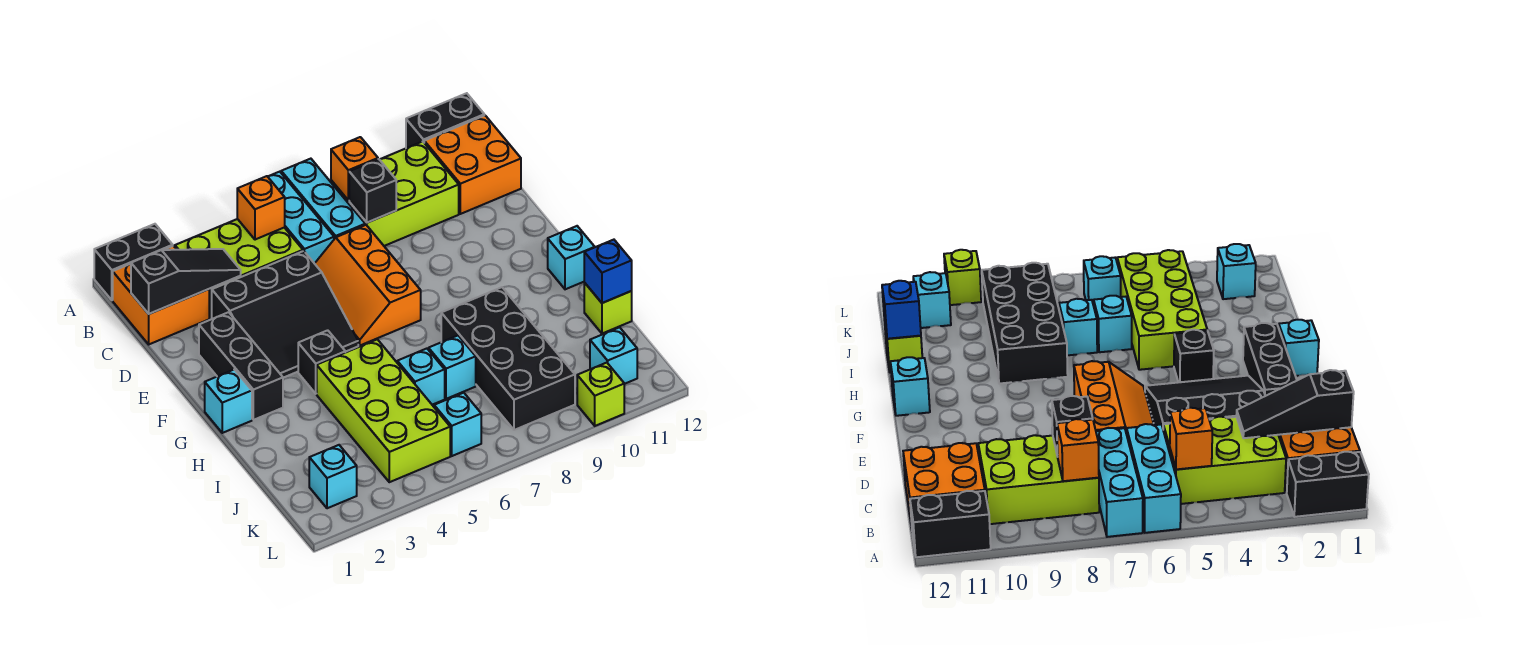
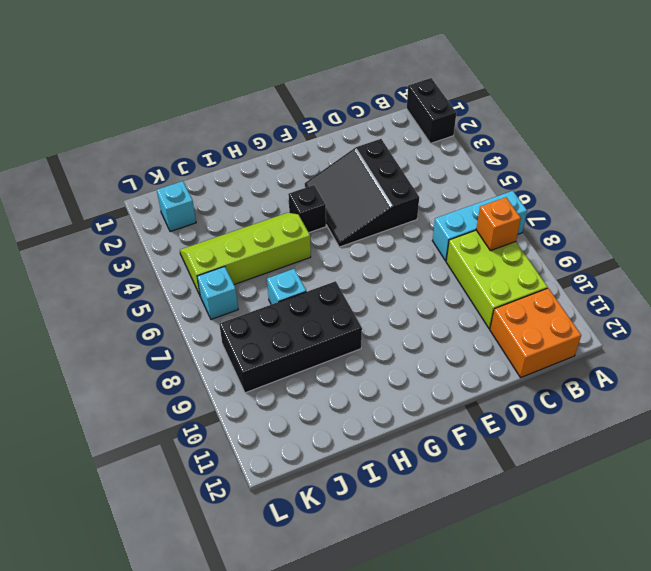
lime slope H4:K5 level 1 top 5 -> lime brick H4:K5 level 1
none -> cyan brick A6:C6 level 1
none -> black brick A11:A12 level 1
none -> orange brick B1:C2 level 1

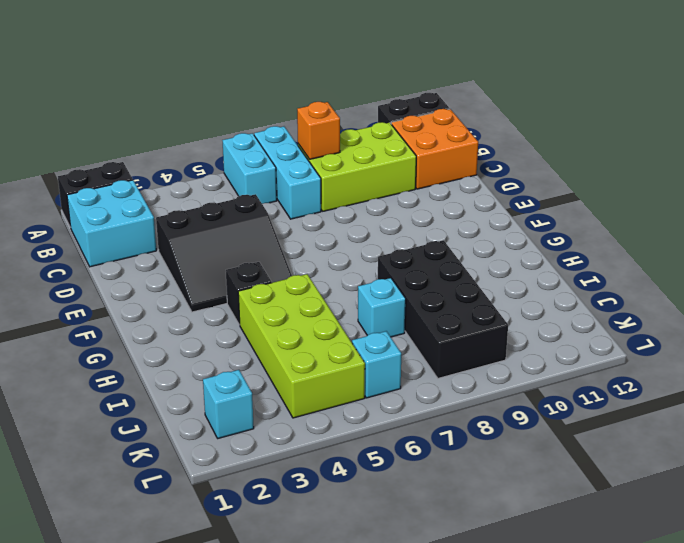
cyan brick A6:B6 level 1 -> cyan brick A6:C6 level 1
cyan brick B1:C2 level 1 -> orange brick B1:C2 level 1
none -> lime brick B3:C5 level 1
none -> orange slope D6:F7 level 1 top 7
none -> black brick E2:G2 level 1

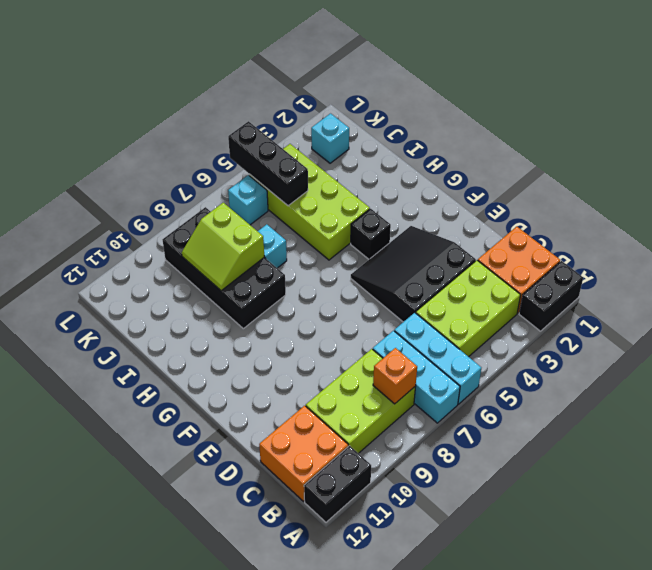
lime slope I8:J9 level 2 top 8 -> none
black brick J5:L5 level 2 -> black brick E2:G2 level 1
none -> orange slope D6:F7 level 1 top 7
none -> cyan brick G1 level 1
none -> cyan brick G12 level 1

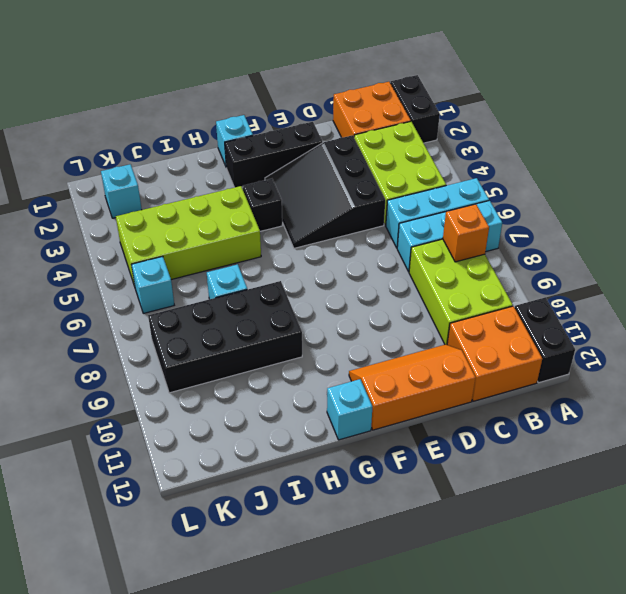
orange slope D11:F12 level 1 top 12 -> orange slope D6:F7 level 1 top 7
none -> cyan brick I6 level 1
none -> lime brick I12 level 1
none -> cyan brick K11 level 1

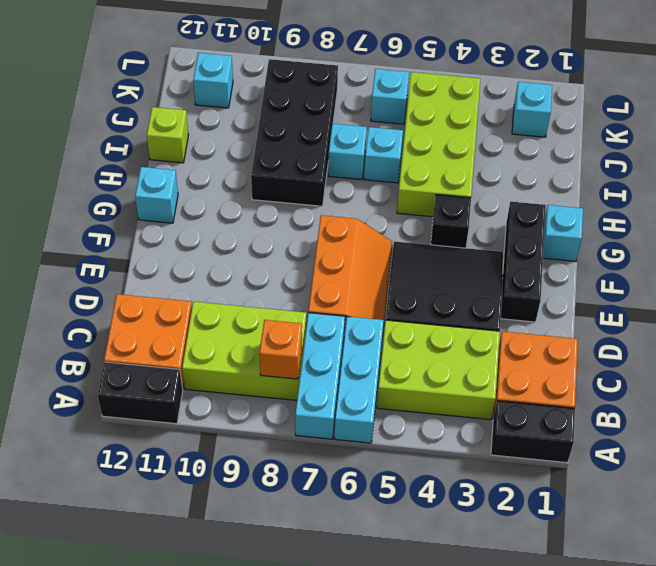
none -> lime brick L10 level 1
none -> orange brick B5 level 2
none -> black slope C1:C3 level 2 top 1

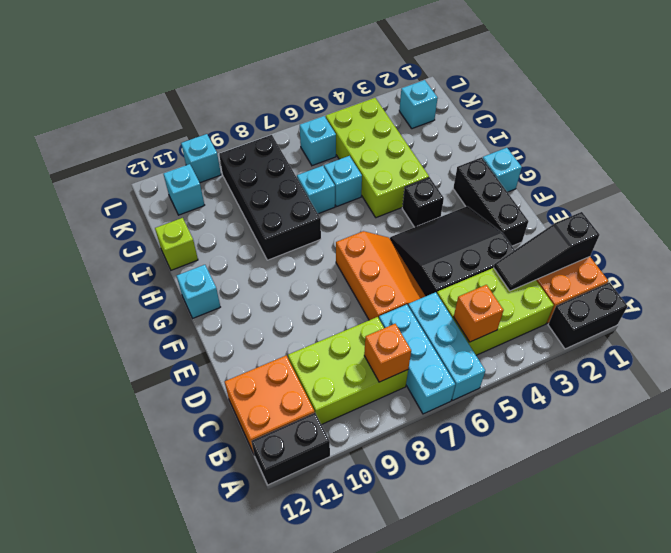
cyan brick L10 level 1 -> lime brick L10 level 1
none -> black brick C8 level 2
none -> blue brick I12 level 2

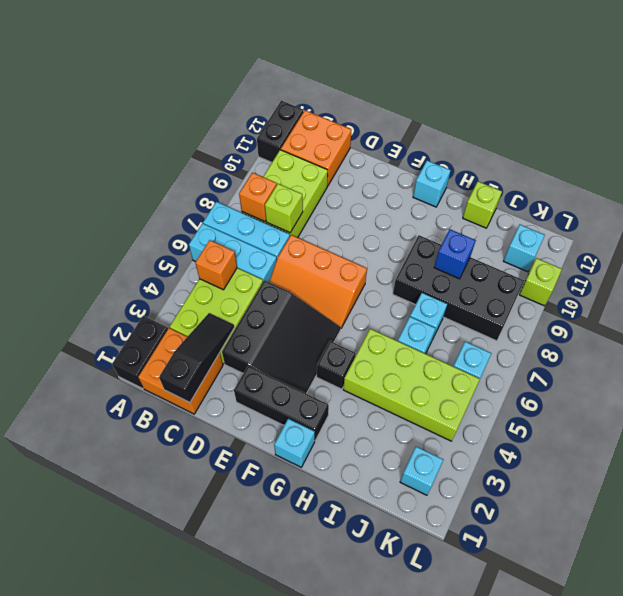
lime brick C8 level 2 -> black brick C8 level 2
blue brick I9 level 2 -> blue brick I12 level 2

